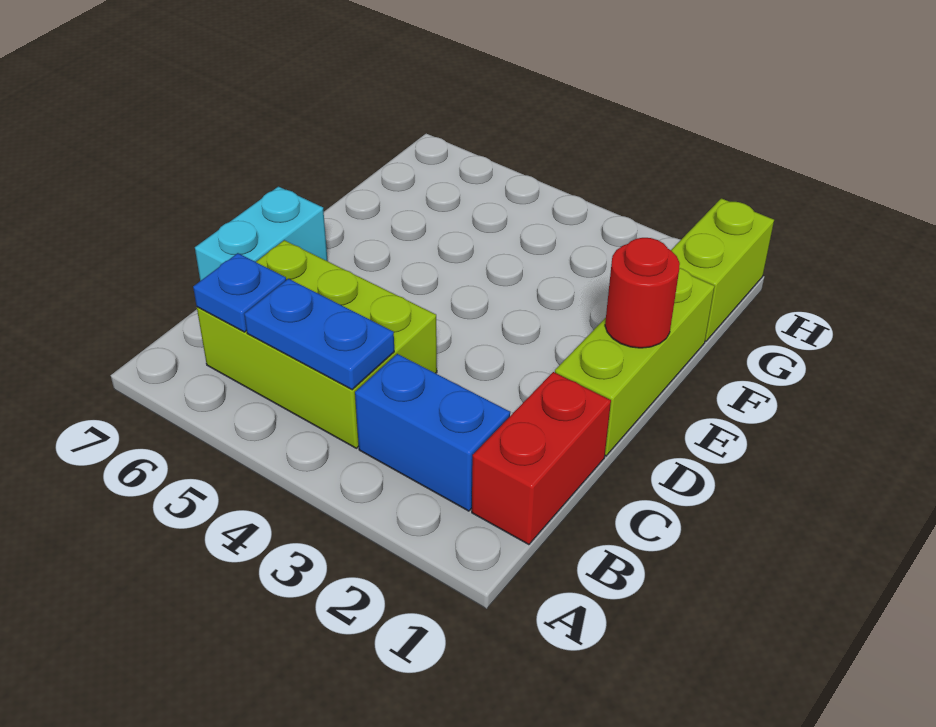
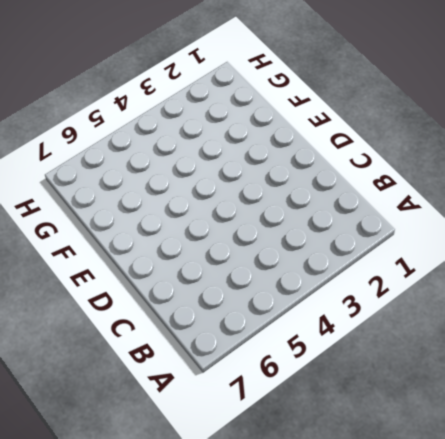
none -> red brick B1:C1 level 1
none -> blue brick B2:B3 level 1

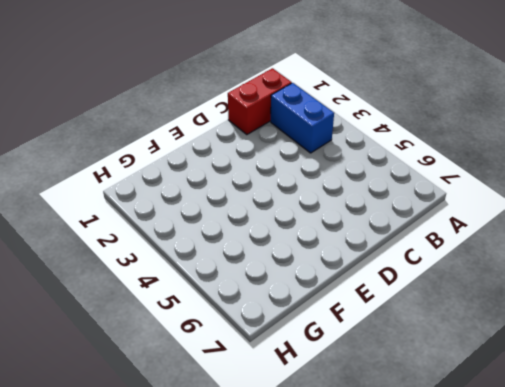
none -> lime brick B4:C6 level 1
none -> cyan brick C7:D7 level 1

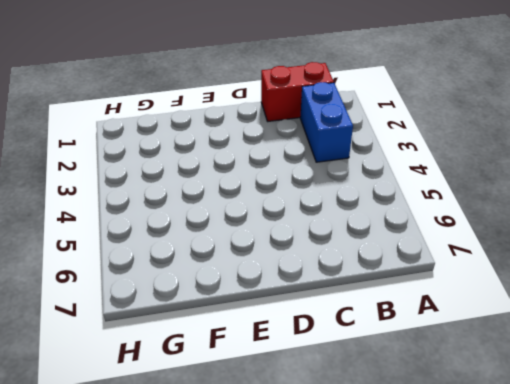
none -> lime brick B4:C6 level 1
none -> cyan brick C7:D7 level 1

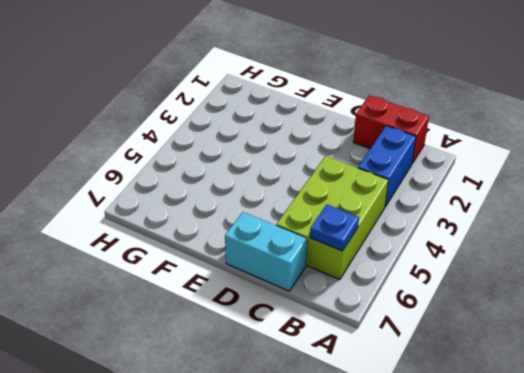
none -> lime brick D1:F1 level 1
none -> lime brick G1:H1 level 1

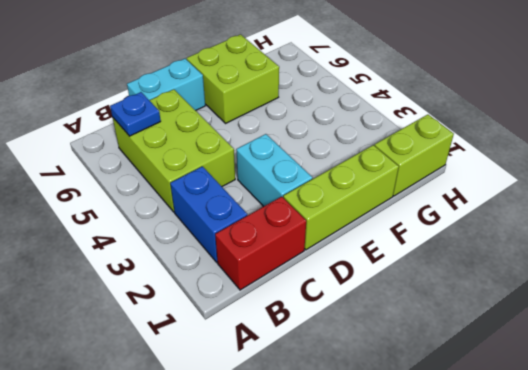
cyan brick D2:D3 level 1 -> none
lime brick E6:F7 level 1 -> none
none -> blue plate B4:B5 level 2
none -> red round brick E1 level 2

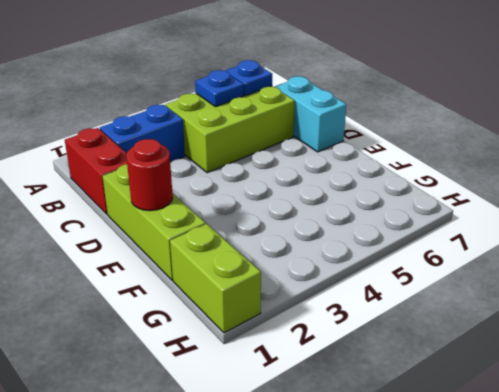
blue plate B5 level 2 -> blue plate B4:B5 level 2

